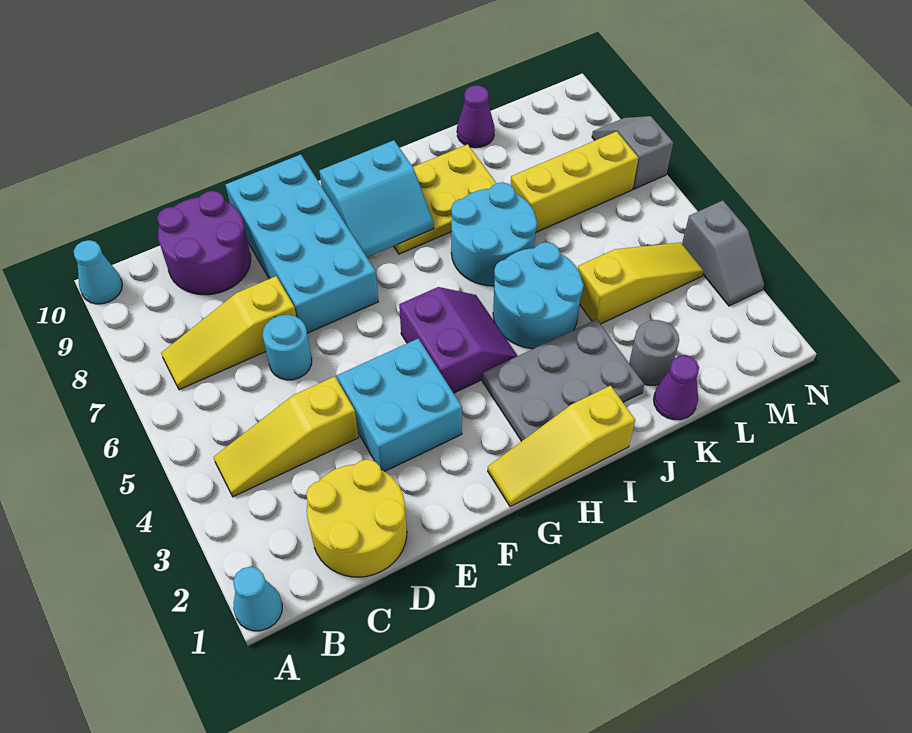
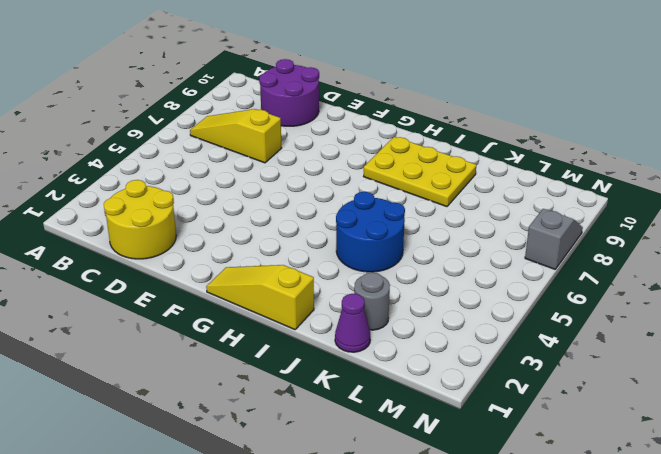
blue round brick I4:J5 level 1 -> cyan round brick I4:J5 level 1
none -> cyan cone A1 level 1
none -> cyan cone A10 level 1
none -> yellow slope B4:D4 level 1 top D

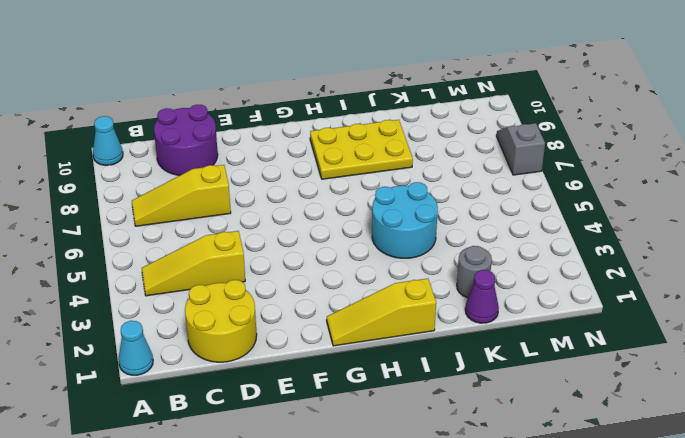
none -> cyan round brick D6 level 1
none -> cyan brick E3:F4 level 1
none -> cyan brick E7:F10 level 1

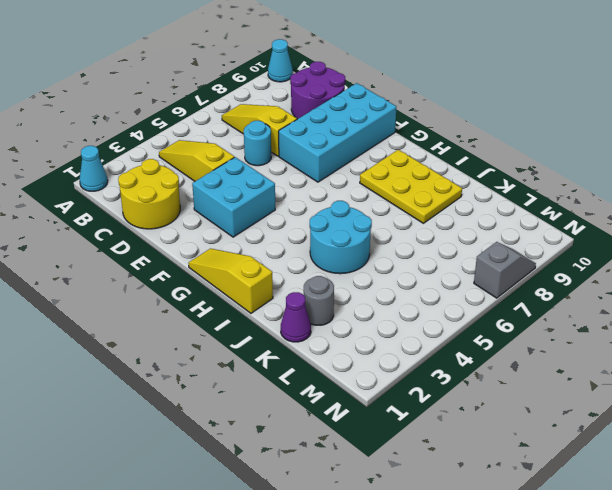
none -> purple slope G4:H5 level 1 top G
none -> grey plate H2:J3 level 1
none -> cyan round brick I6:J7 level 1

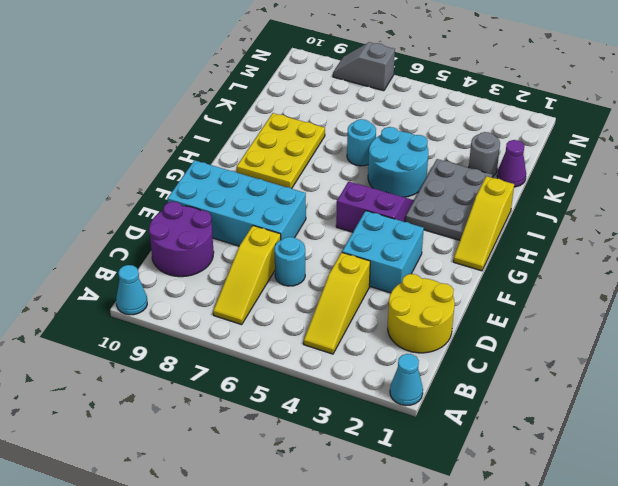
cyan round brick J6 level 1 -> cyan round brick I6:J7 level 1
none -> yellow slope K4:M4 level 1 top K
none -> yellow brick K7:M7 level 1
none -> purple cone K10 level 1

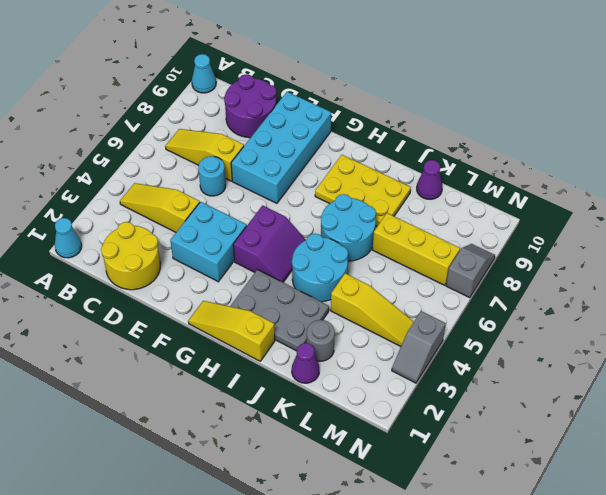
none -> cyan slope G8:H9 level 2 top 9

